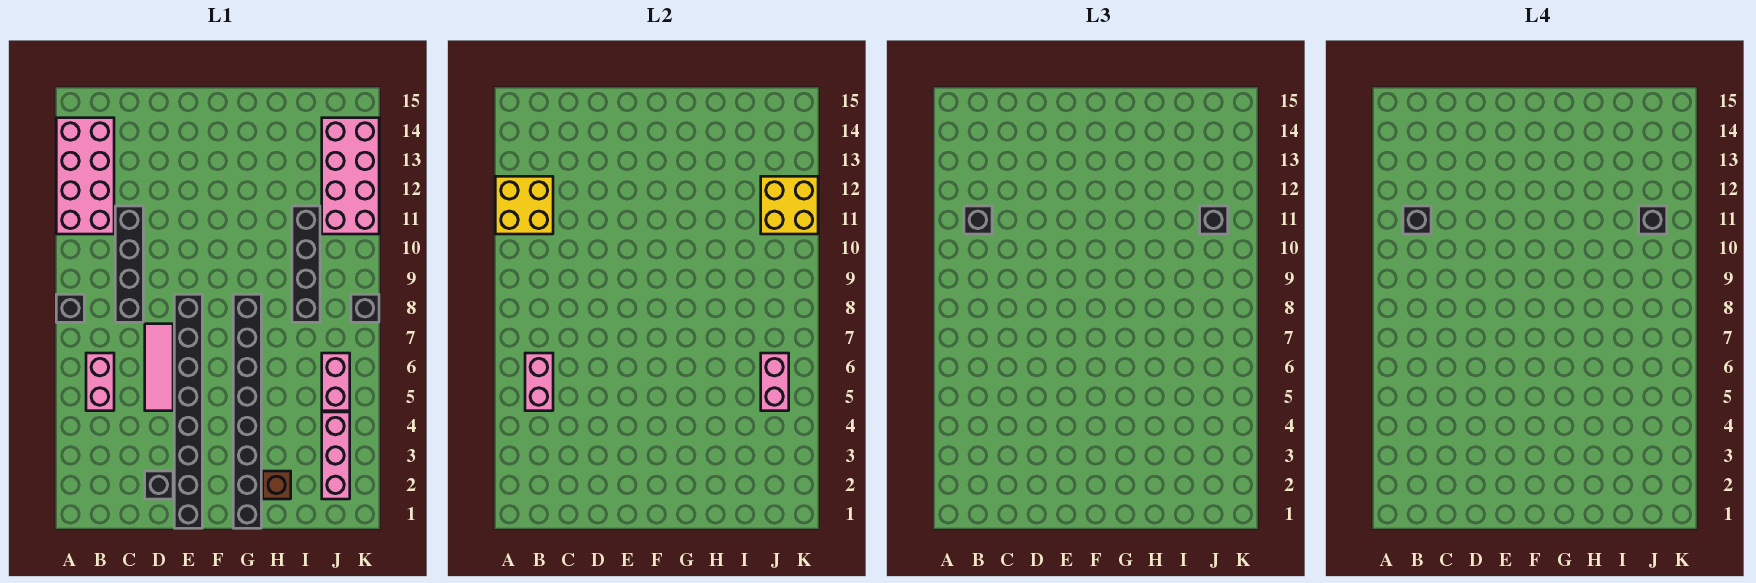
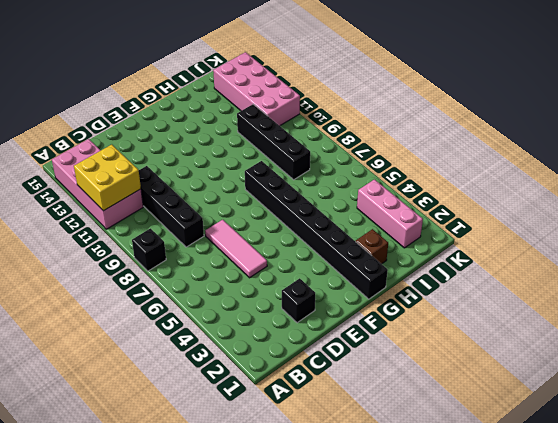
none -> pink brick B5:B6 level 1
none -> black brick E1:E8 level 1
none -> pink brick J5:J6 level 1

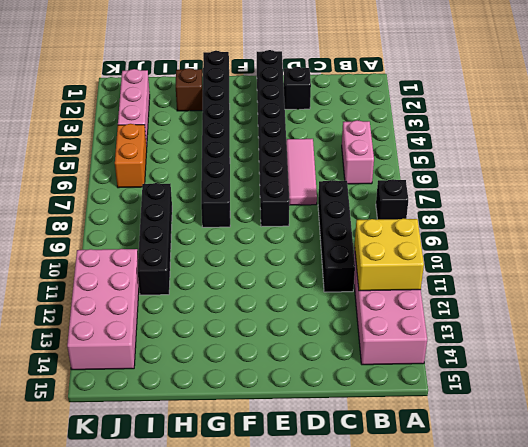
orange brick J5:J6 level 1 -> pink brick J5:J6 level 1
none -> black brick K8 level 1
none -> pink brick B5:B6 level 2
none -> pink brick J5:J6 level 2

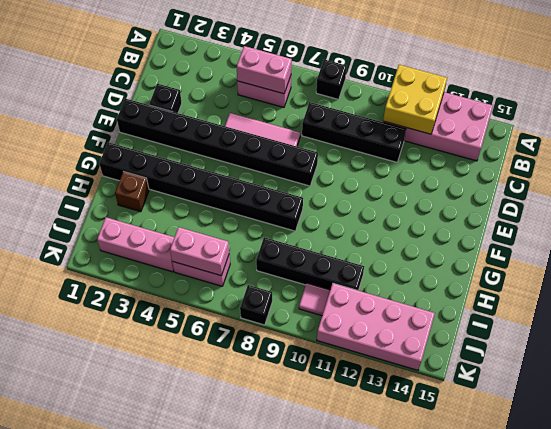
pink tile J10 level 1 -> none
none -> yellow brick J11:K12 level 2
none -> black brick B11 level 3
none -> black brick J11 level 3

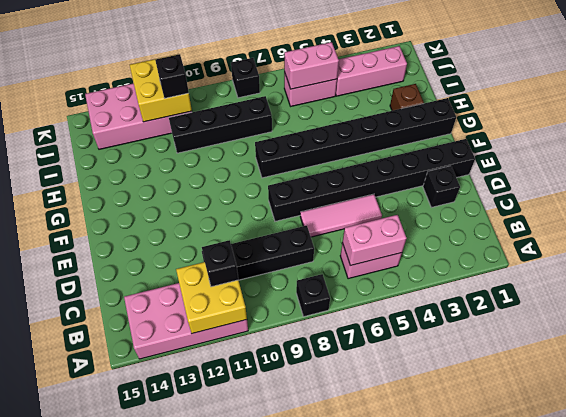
none -> black brick B11 level 4
none -> black brick J11 level 4

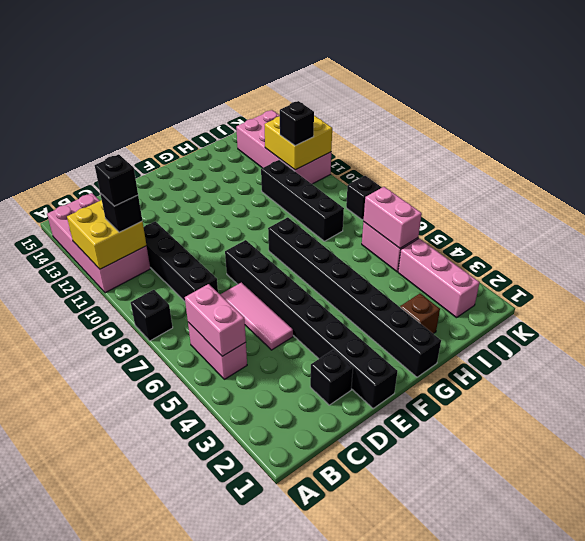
none -> black brick J11 level 4

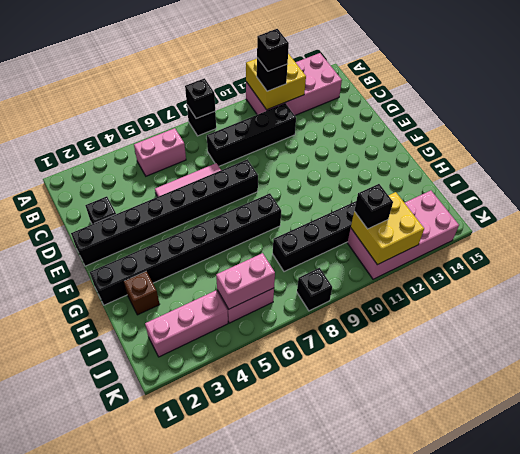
black brick A8 level 2 -> black brick J11 level 4
none -> pink brick B5:B6 level 2

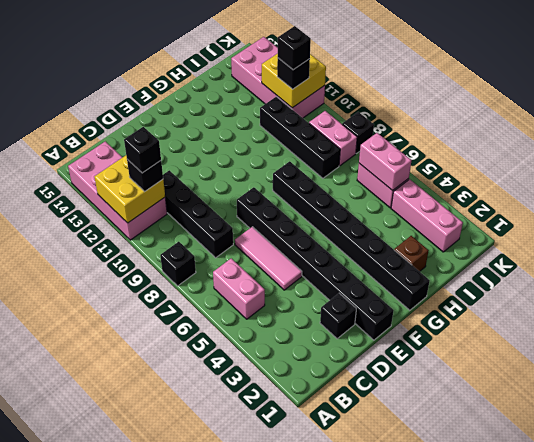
pink brick J8:J9 level 1 -> pink brick B5:B6 level 2

